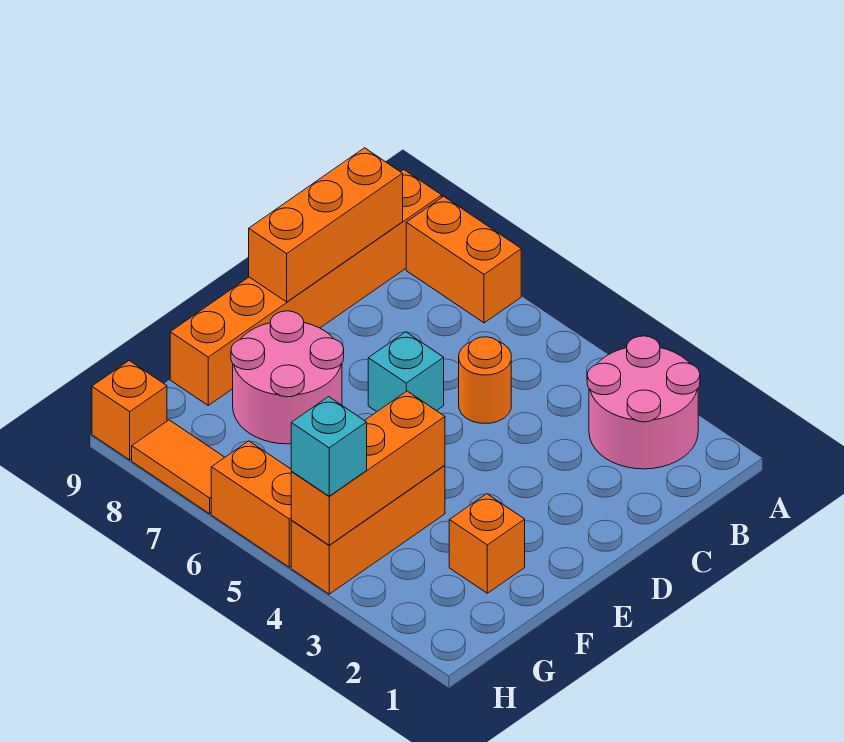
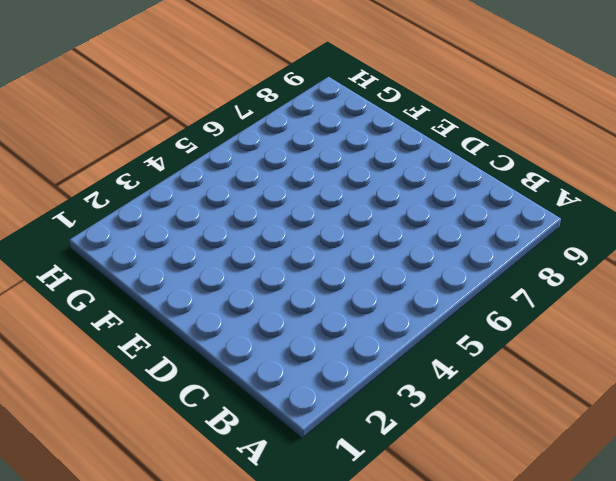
none -> pink round brick A2:B3 level 1
none -> orange brick A7:A8 level 1
none -> orange brick A9:F9 level 1

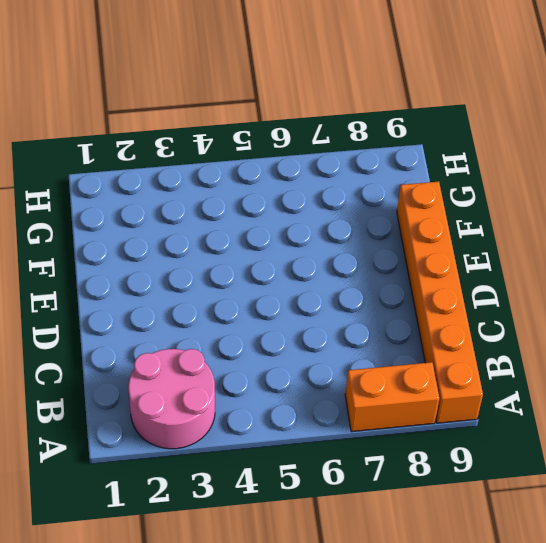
none -> orange round brick C5 level 1
none -> cyan brick D6 level 1
none -> pink round brick E7:F8 level 1

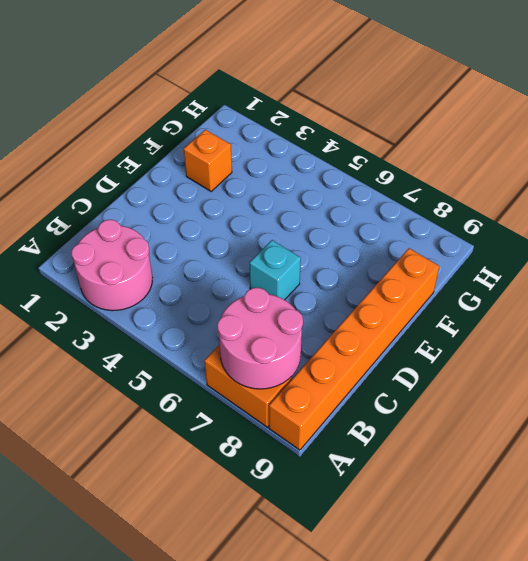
pink round brick A7:B8 level 2 -> pink round brick E7:F8 level 1
none -> orange round brick C5 level 1
none -> orange brick F4:H4 level 1
none -> orange brick H5:H6 level 1

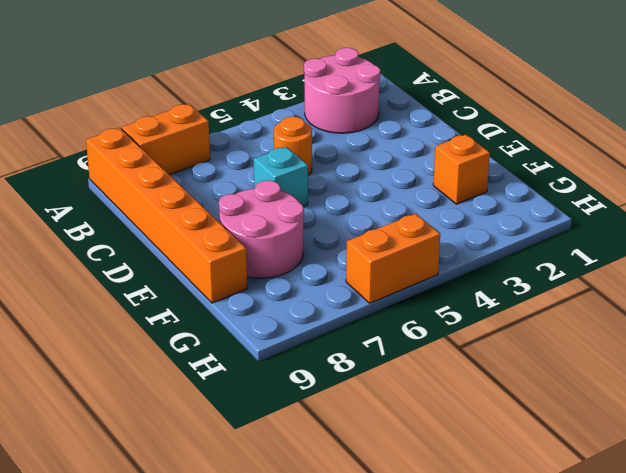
none -> orange brick F4:H4 level 1
none -> orange tile H7:H8 level 1
none -> orange brick H9 level 1

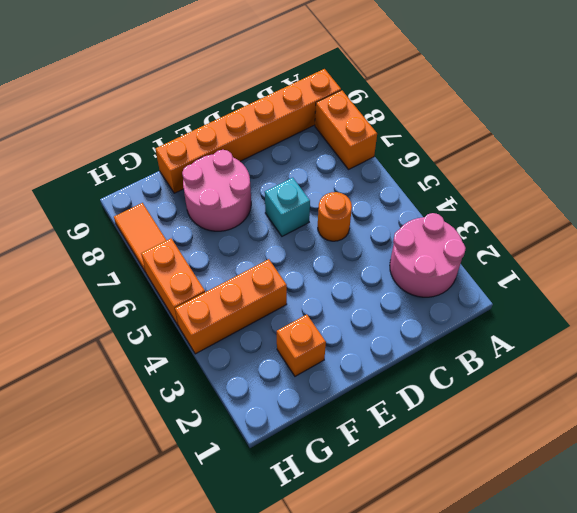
none -> orange brick H9 level 1
none -> orange brick B9:D9 level 2
none -> orange brick F4:H4 level 2

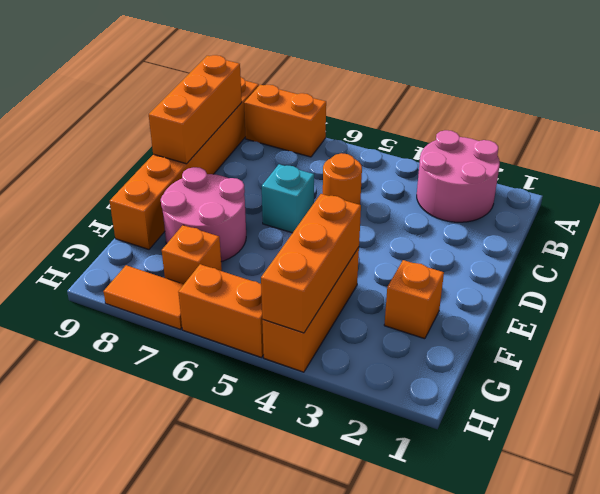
orange brick G7 level 1 -> orange brick H9 level 1
none -> cyan brick H4 level 3

